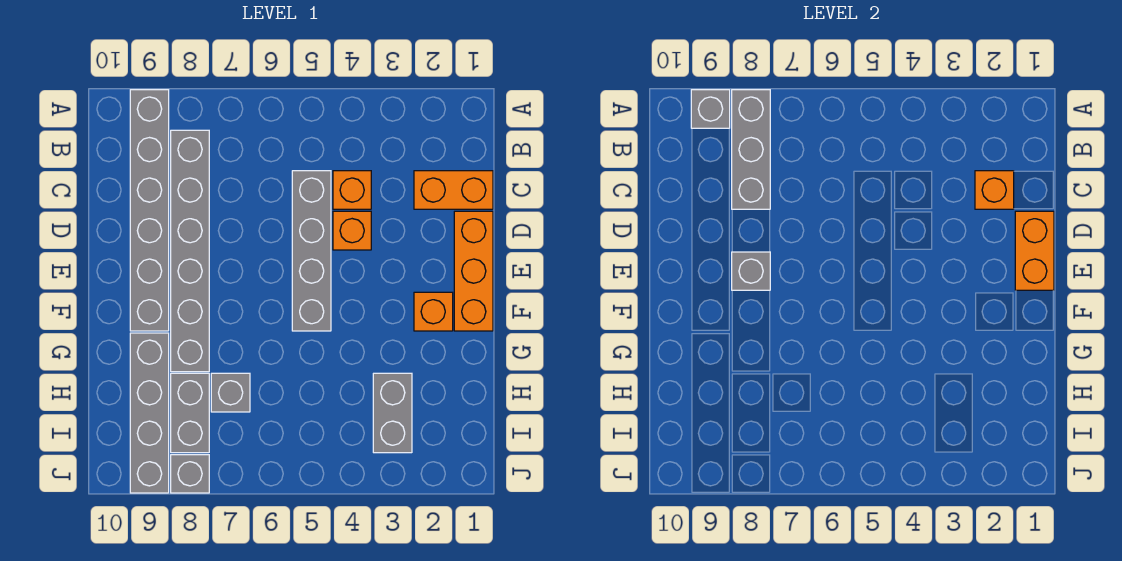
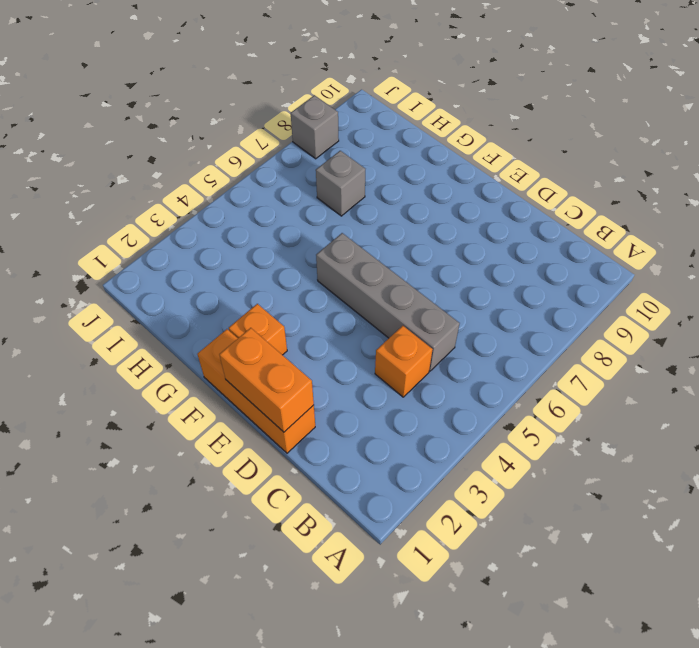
none -> grey brick A9:F9 level 1
none -> grey brick B8:G8 level 1
none -> orange brick C1:C2 level 1

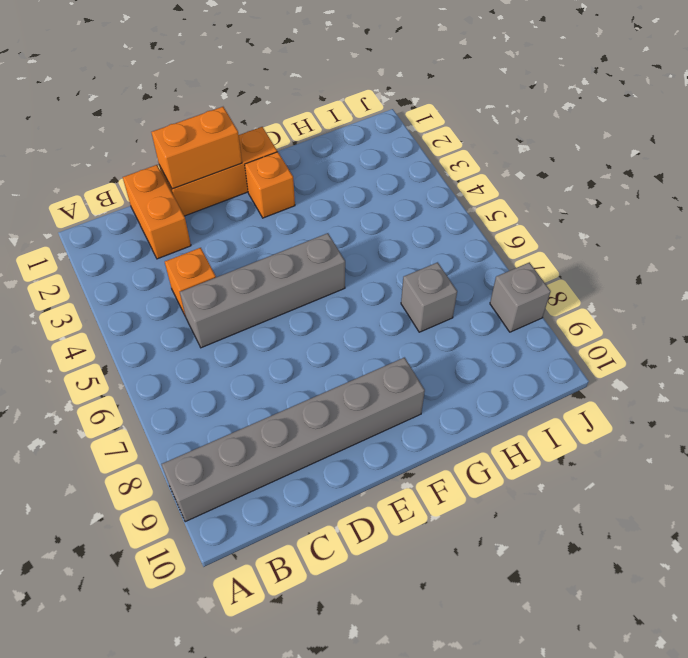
none -> grey brick B8:G8 level 1
none -> orange brick D4 level 1
none -> grey brick G9:J9 level 1

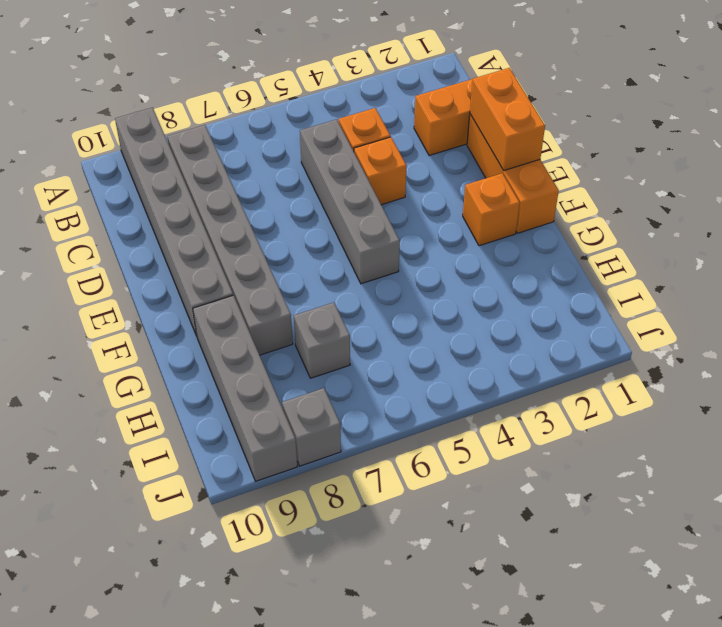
none -> grey brick H3:I3 level 1
none -> grey brick H8:I8 level 1
none -> grey brick A8:C8 level 2

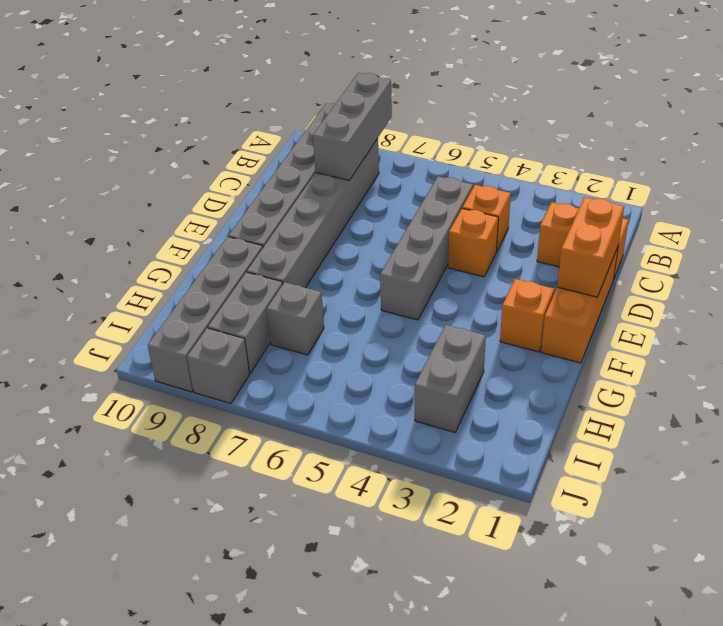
none -> grey brick A9 level 2
none -> orange brick C2 level 2
none -> grey brick E8 level 2

